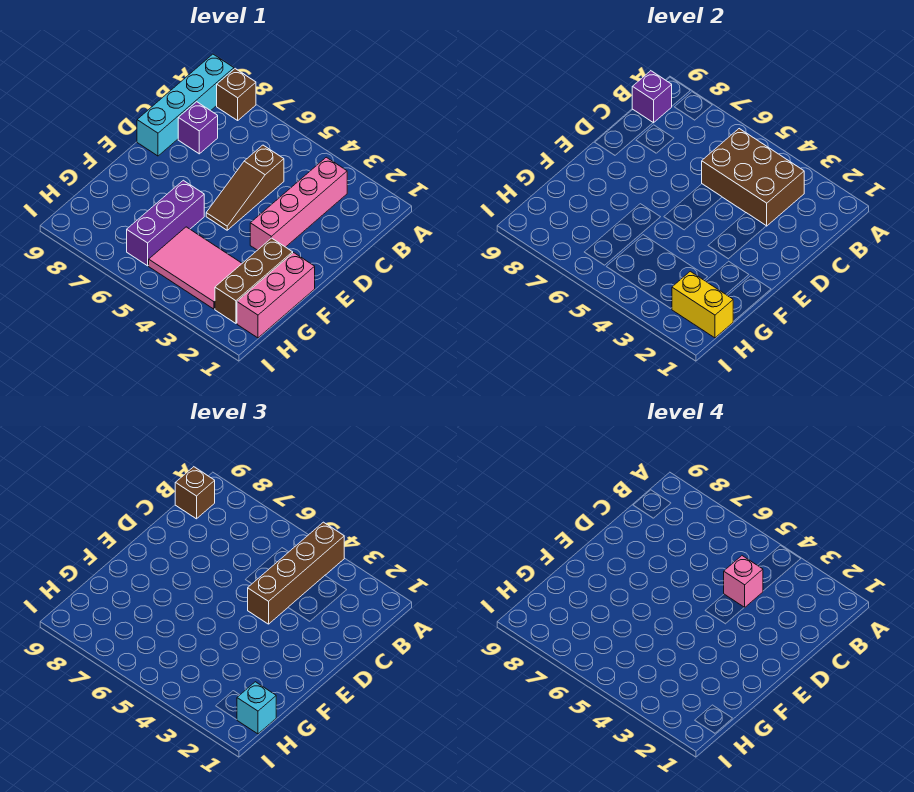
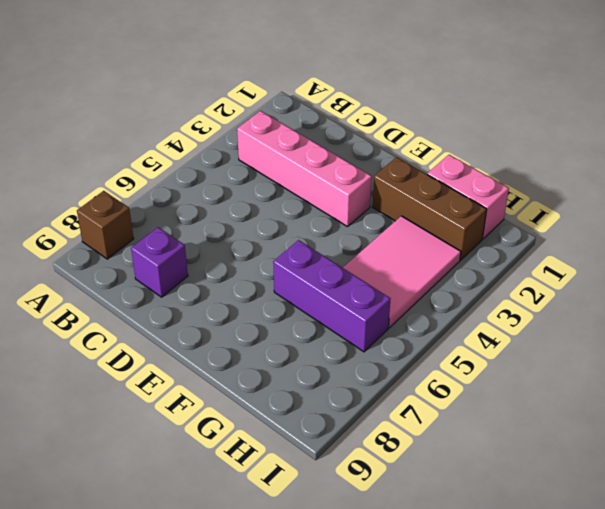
pink brick G1:H1 level 1 -> pink brick F1:H1 level 1
none -> cyan brick A9:D9 level 1
none -> brown slope C5:E5 level 1 top C
none -> brown brick B3:C5 level 2

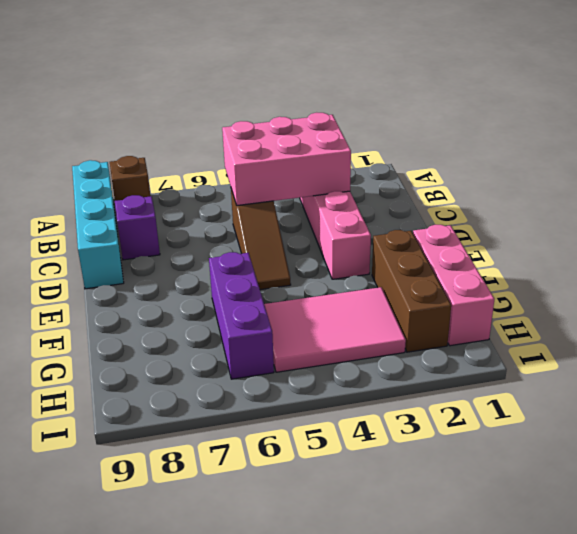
pink brick B3:C5 level 2 -> brown brick B3:C5 level 2
none -> purple brick B9 level 2
none -> yellow brick H1:H2 level 2
none -> brown brick A4:D4 level 3

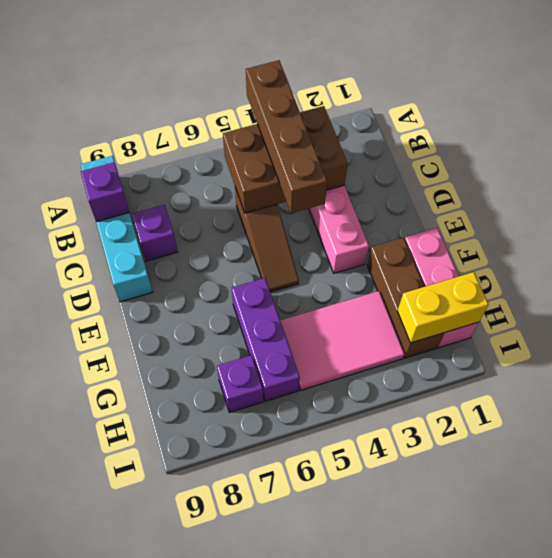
purple brick H7 level 1 -> none
none -> brown brick A8 level 1
none -> brown brick B9 level 3
none -> cyan brick H1 level 3

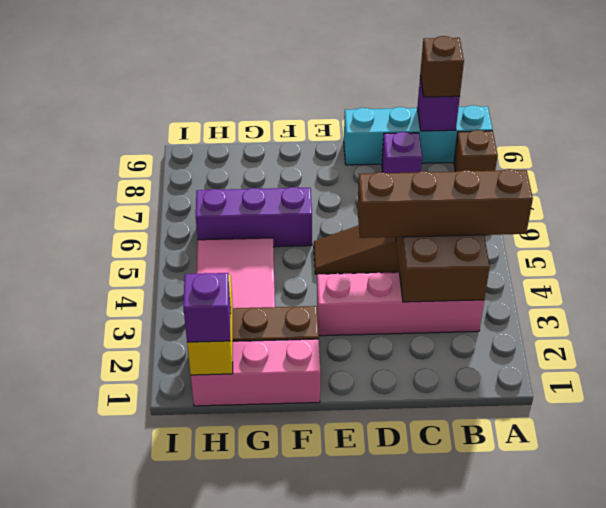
purple brick H1 level 3 -> cyan brick H1 level 3
none -> pink brick C4 level 4

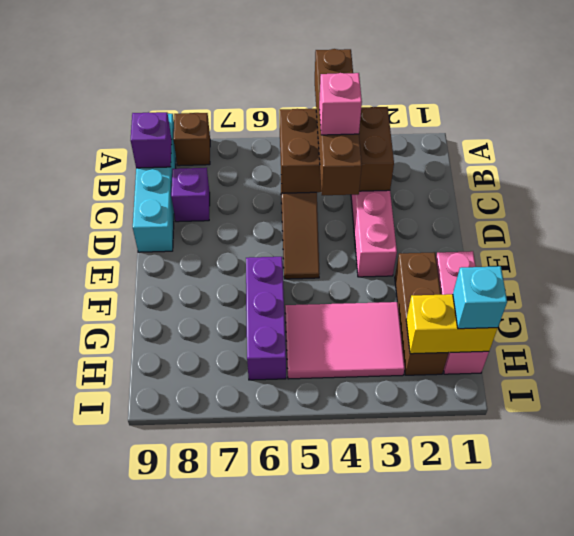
none -> brown brick B9 level 3

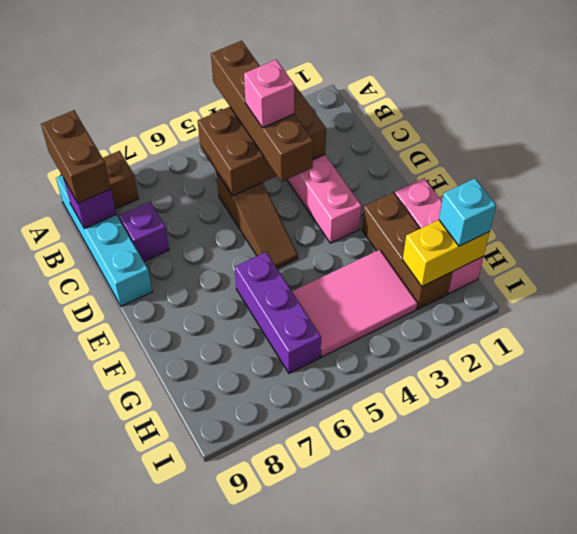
brown brick A9:B9 level 3 -> brown brick B9 level 3

